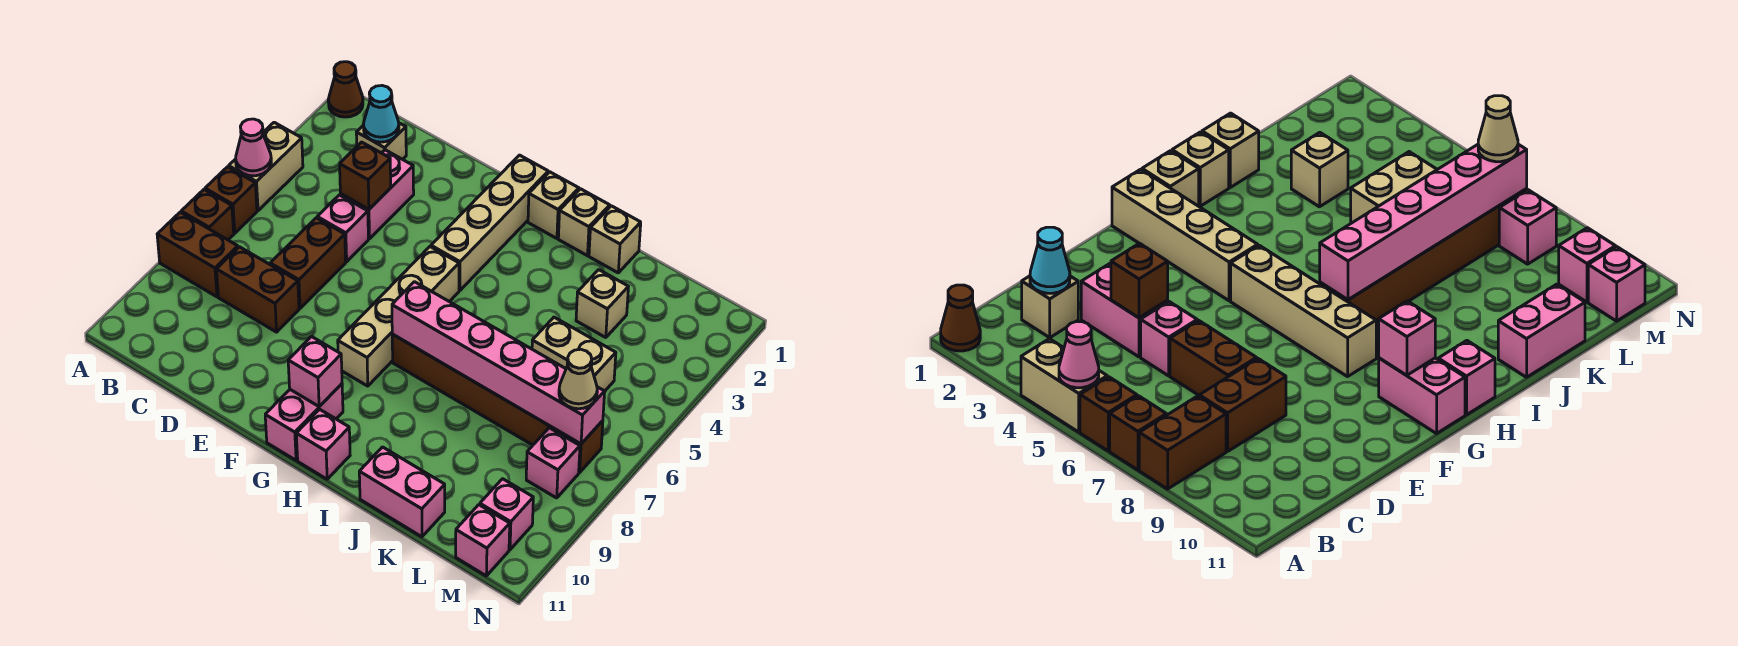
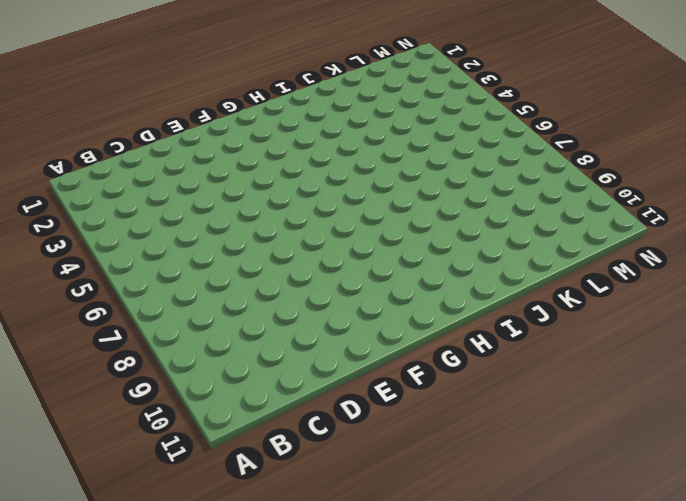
none -> brown cone A1 level 1
none -> tan brick A4:A5 level 1
none -> brown brick A6 level 1
none -> brown brick A7 level 1

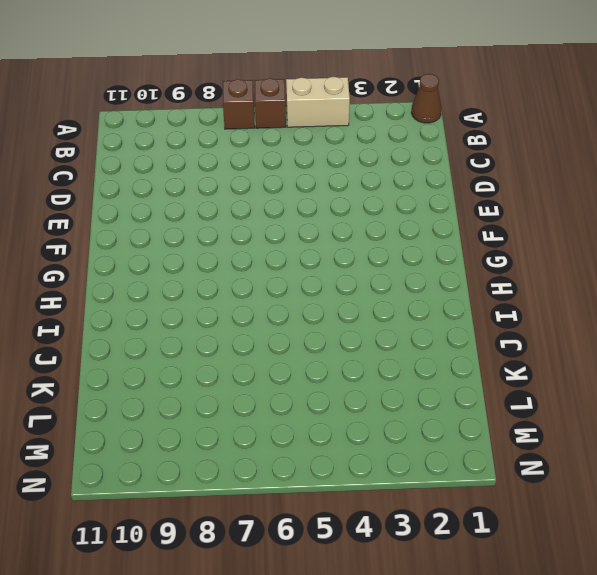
none -> brown brick A8:B8 level 1
none -> tan brick C2 level 1
none -> brown brick C8:D8 level 1
none -> pink brick D3:D4 level 1

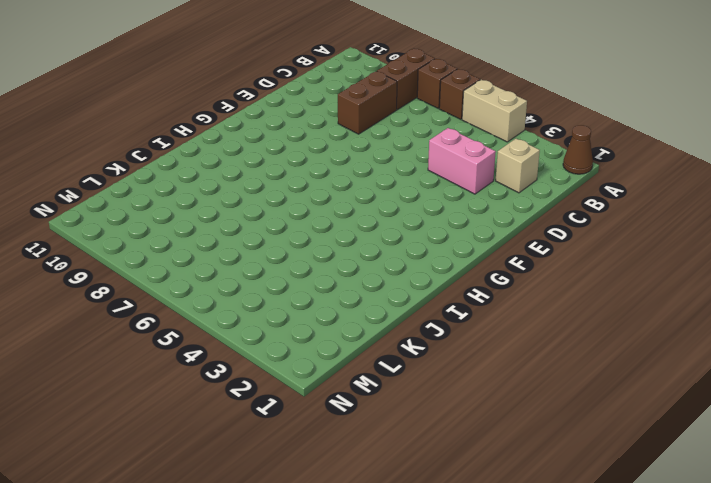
none -> pink brick D5 level 1
none -> brown brick D6:D7 level 1
none -> tan brick G1:G4 level 1
none -> tan brick G5:G8 level 1

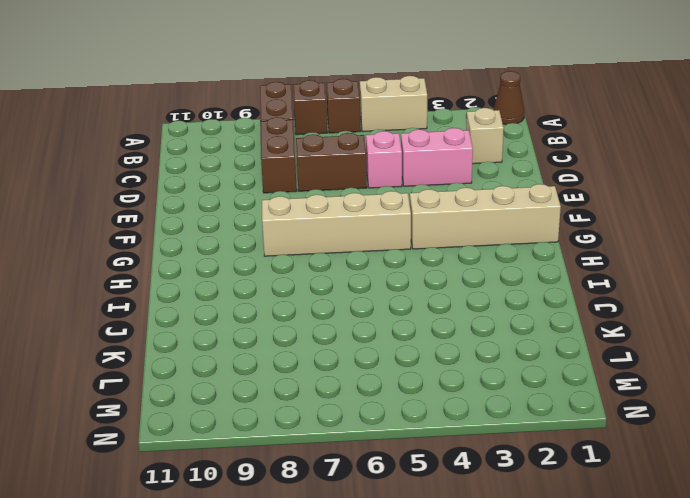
none -> pink brick G10:G11 level 1
none -> tan brick H1 level 1
none -> brown brick H7:M7 level 1
none -> pink brick H11 level 1

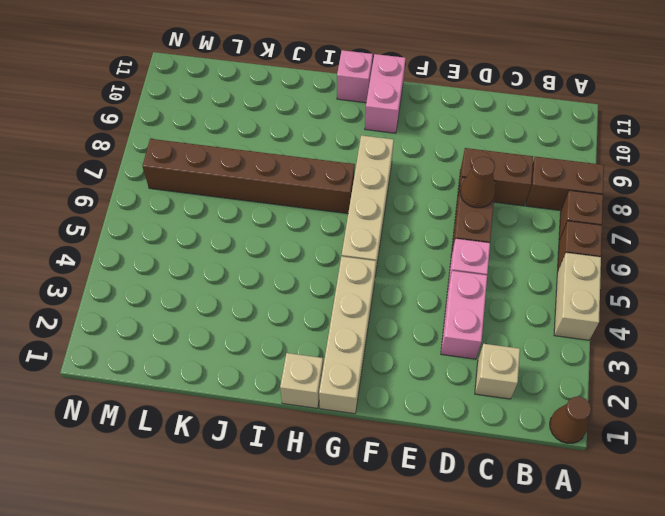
brown cone D7 level 2 -> none
none -> tan brick I1 level 1
none -> tan brick J1 level 1
none -> pink brick J11:K11 level 1
none -> tan brick K3 level 1

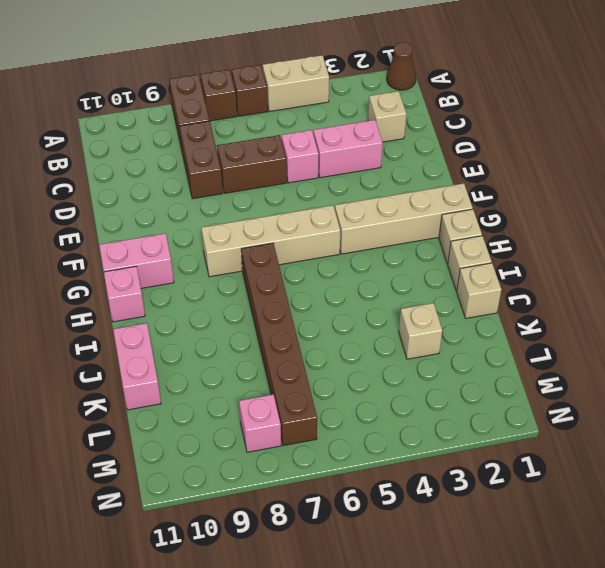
none -> tan brick K5:L5 level 1
none -> pink brick M10 level 1
none -> pink brick M11 level 1
none -> pink cone A5 level 2

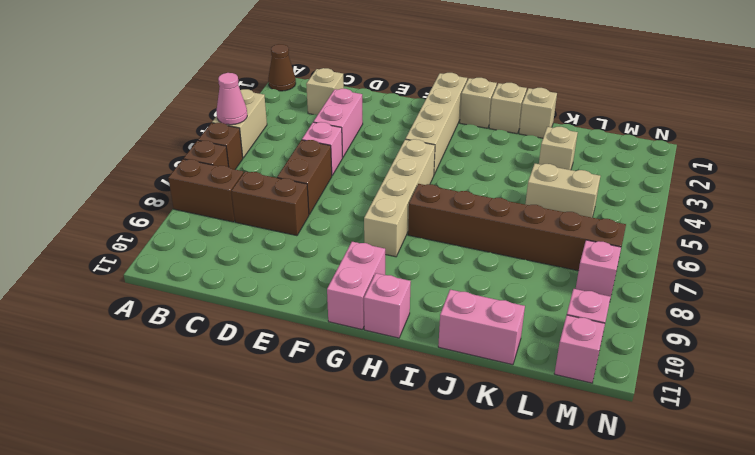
none -> cyan cone C2 level 2
none -> brown brick D4 level 2
none -> pink brick G10 level 2
none -> pink brick H7:M7 level 2

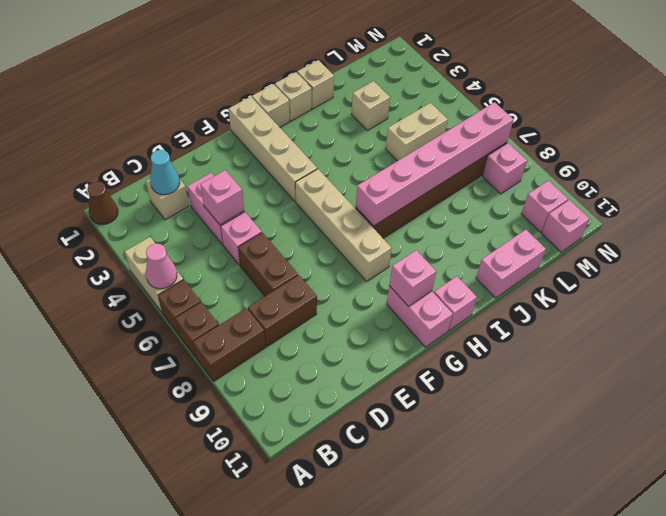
pink brick D4 level 2 -> brown brick D4 level 2
none -> tan cone M7 level 3

